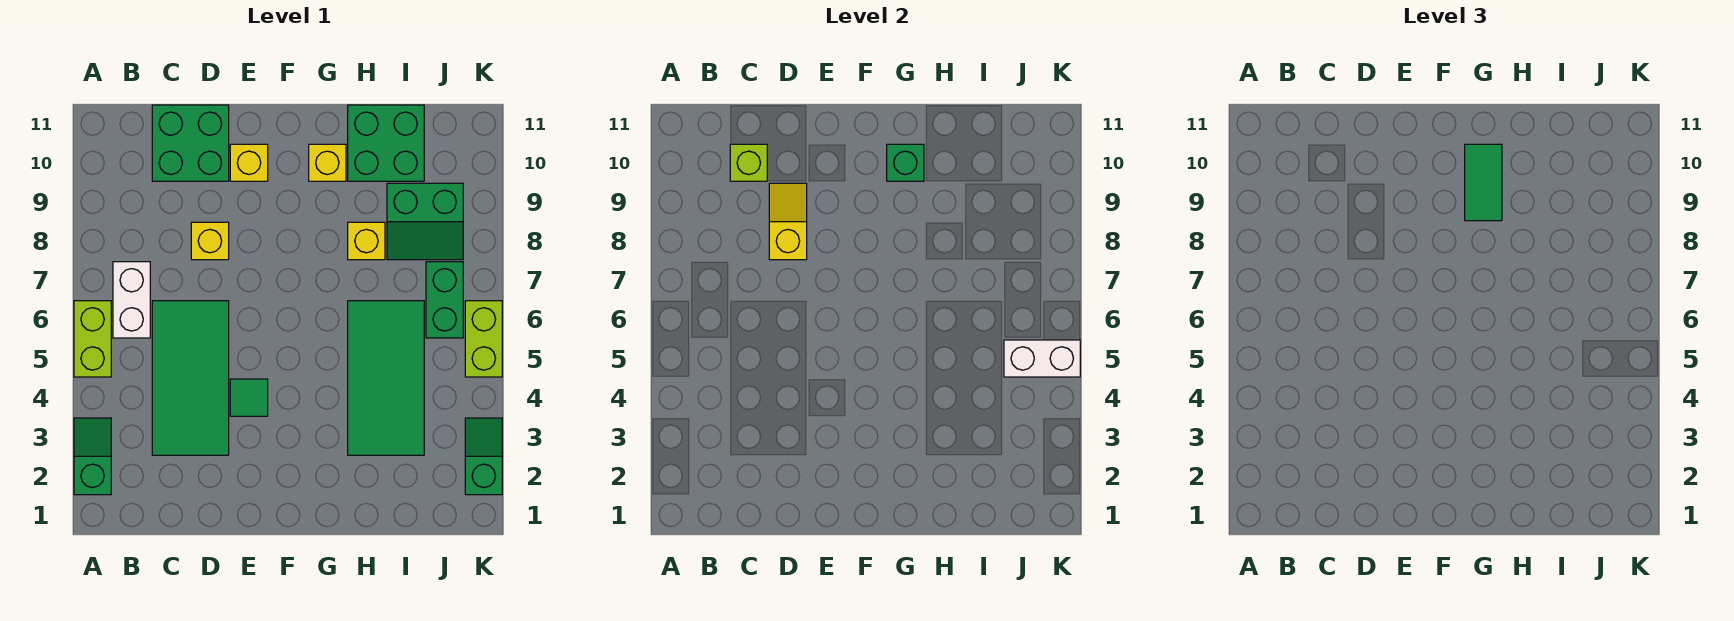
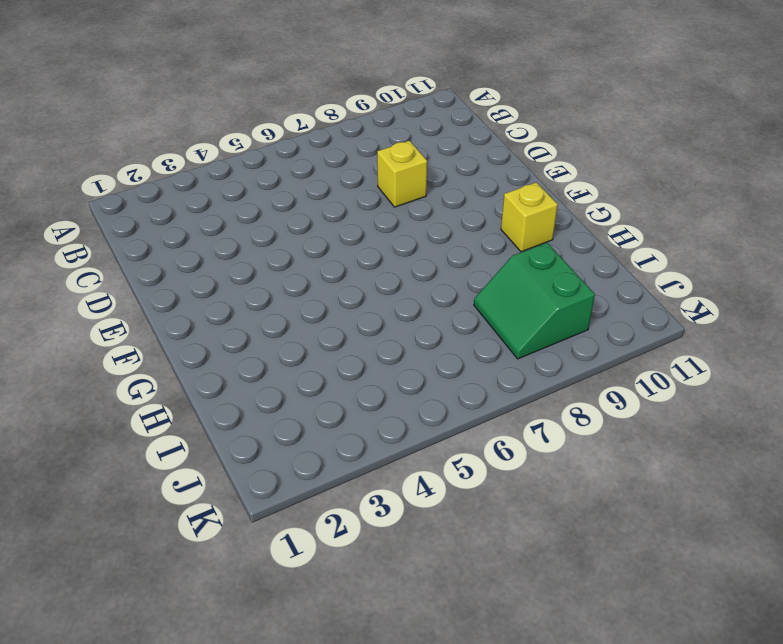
none -> green slope A2:A3 level 1 top 2
none -> lime brick A5:A6 level 1
none -> white brick B6:B7 level 1

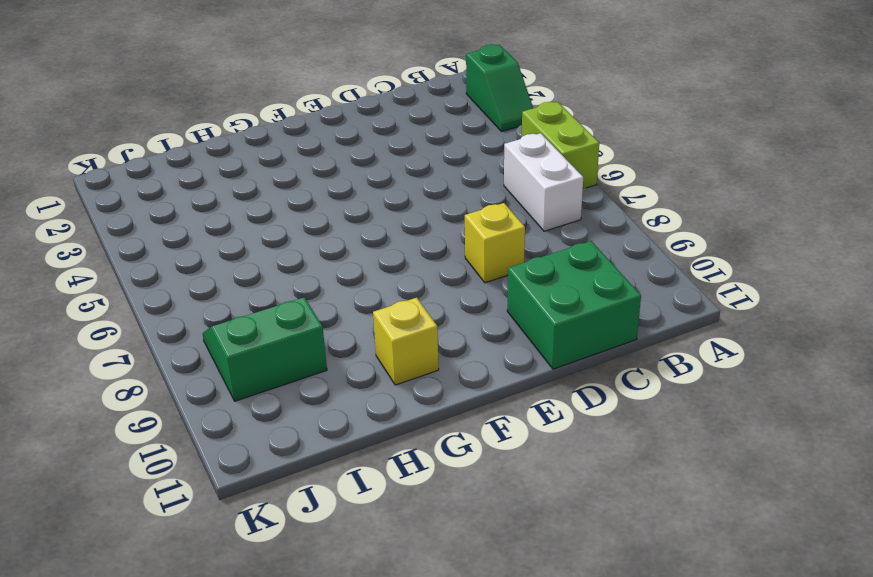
none -> green tile C3:D6 level 1
none -> green tile E4 level 1
none -> yellow brick E10 level 1

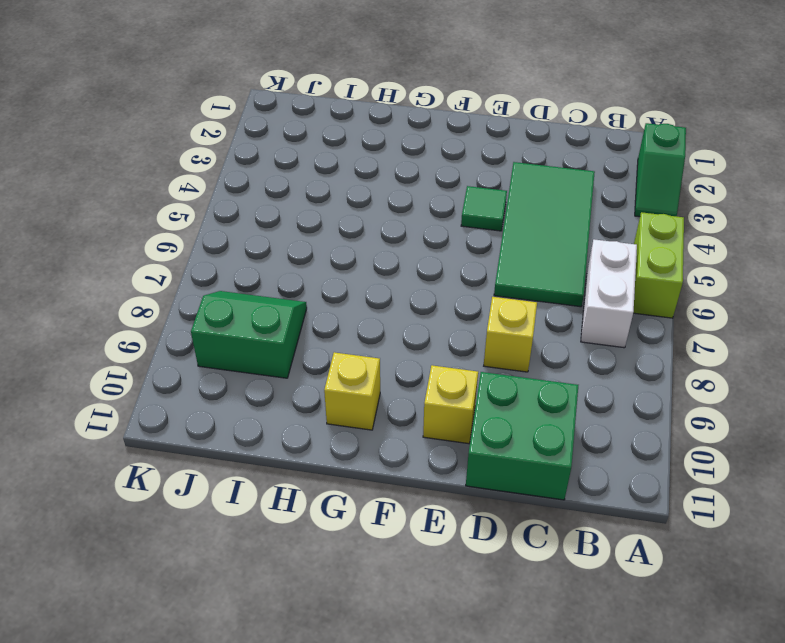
none -> green tile H3:I6 level 1
none -> yellow brick H8 level 1
none -> green brick H10:I11 level 1

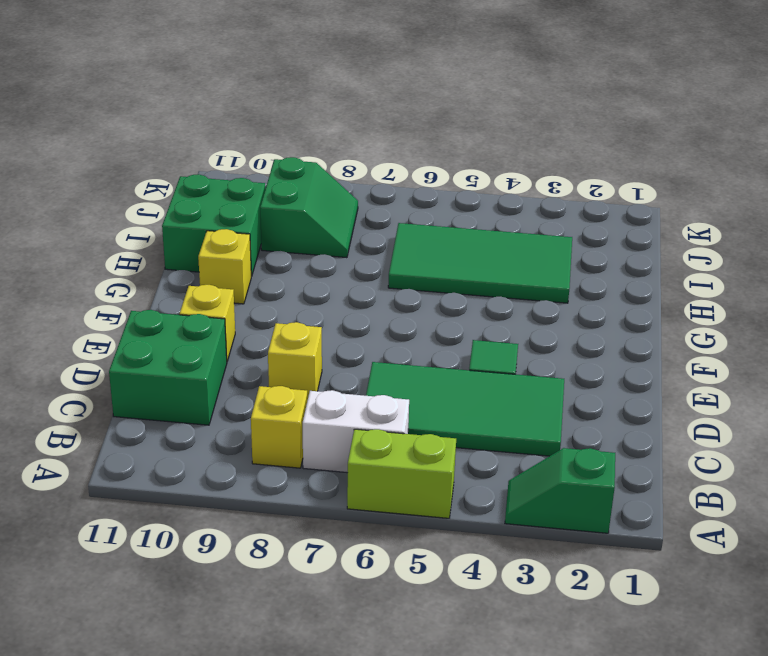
yellow brick B8 level 1 -> yellow brick H8 level 1
none -> green brick J6:J7 level 1
none -> green slope K2:K3 level 1 top 2
none -> lime brick K5:K6 level 1

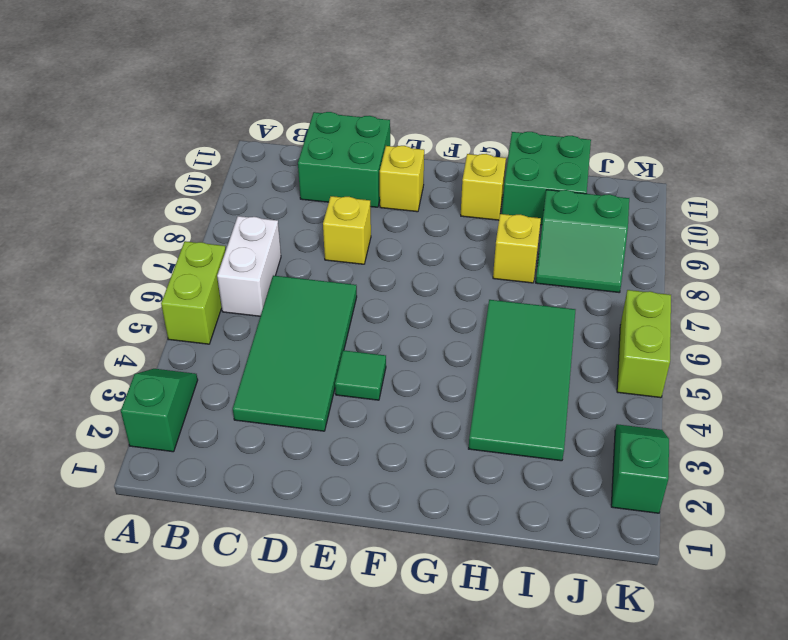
none -> green brick J6:J7 level 1
none -> lime brick C10 level 2
none -> yellow slope D8:D9 level 2 top 8

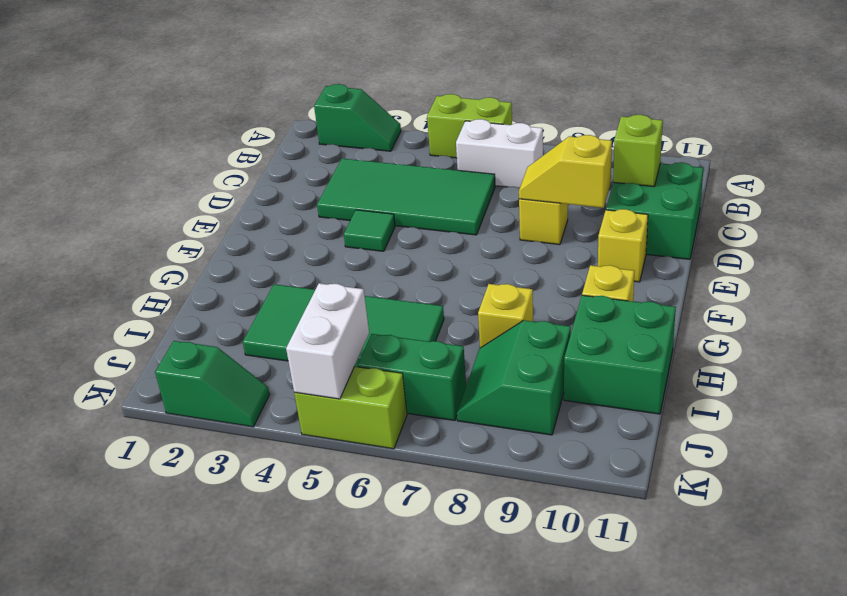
yellow slope D8:D9 level 2 top 9 -> yellow slope D8:D9 level 2 top 8
none -> green brick G10 level 2
none -> green tile G9:G10 level 3

